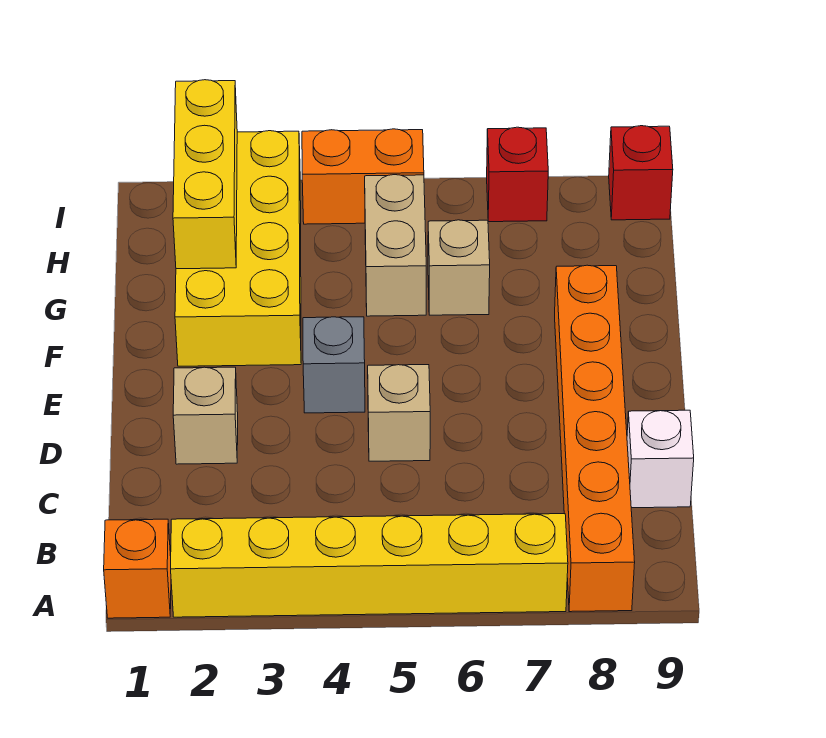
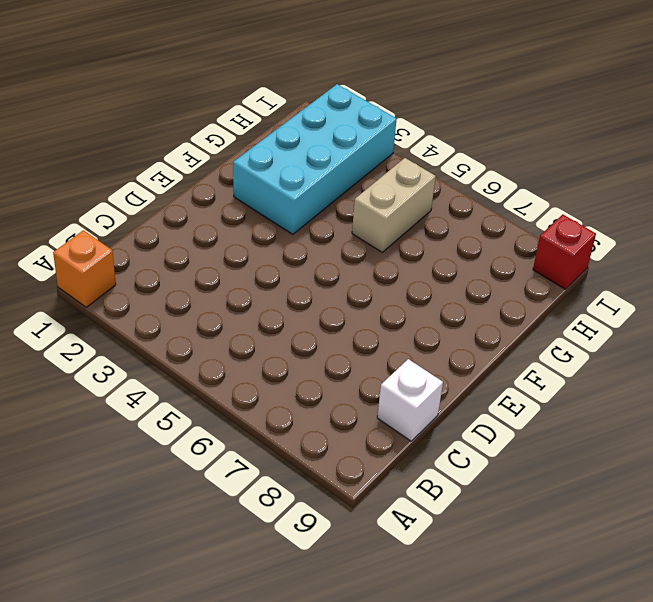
cyan brick F2:I3 level 1 -> yellow brick F2:I3 level 1
none -> yellow brick A2:A7 level 1
none -> orange brick A8:F8 level 1
none -> tan brick D2 level 1

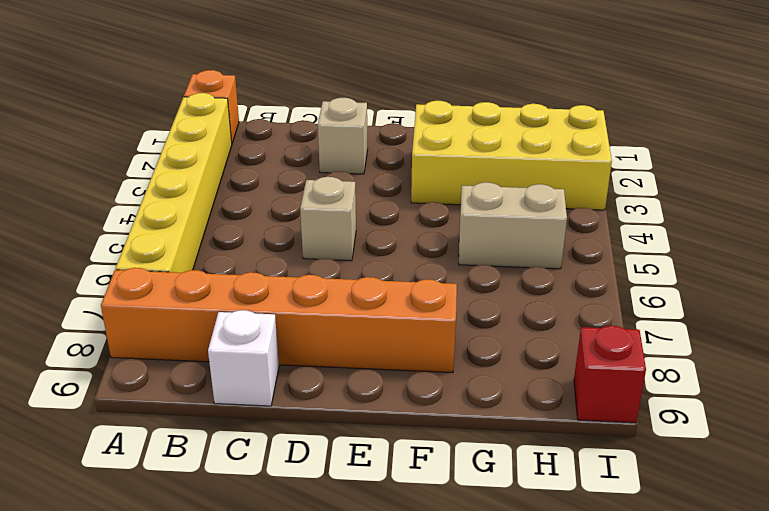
none -> grey brick E4 level 1
none -> tan brick G6 level 1
none -> orange brick I4:I5 level 1

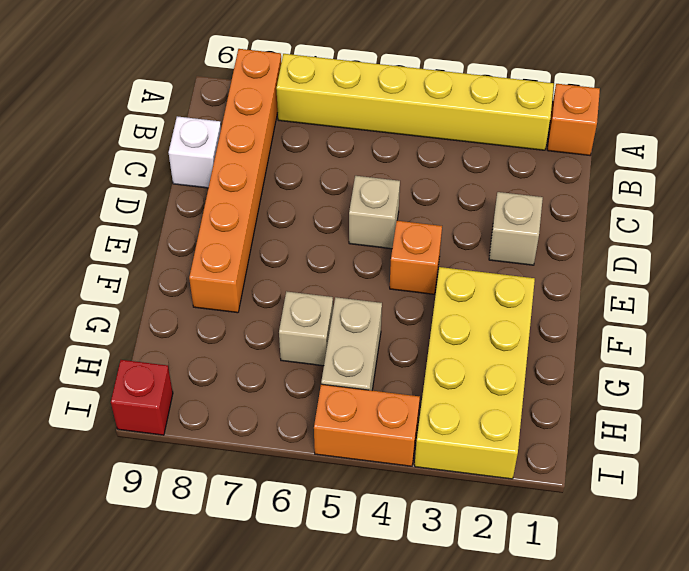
orange brick E4 level 1 -> grey brick E4 level 1
none -> red brick I7 level 1
none -> yellow brick G2:I2 level 2

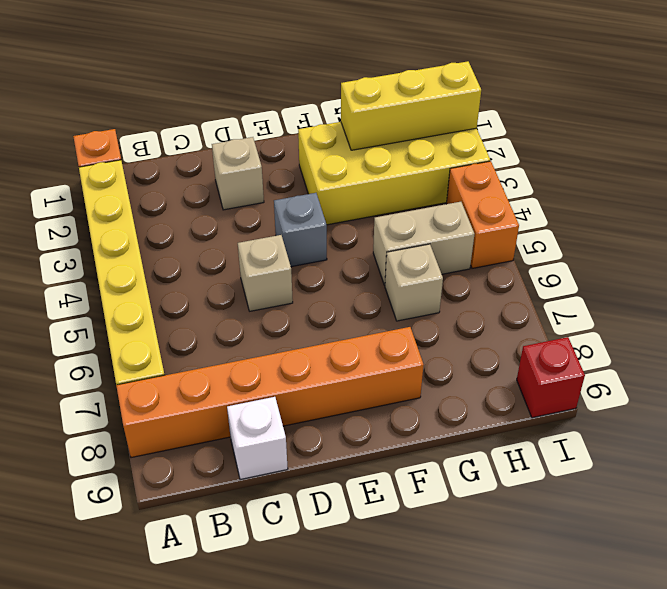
none -> red brick I7 level 1

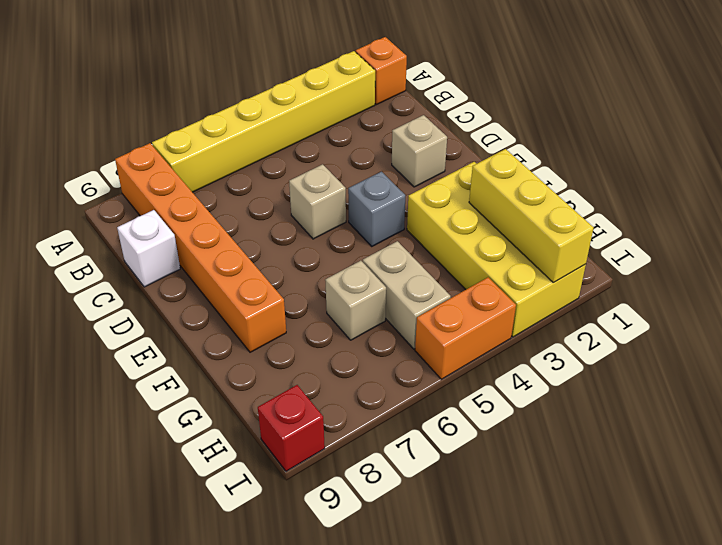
none -> red brick I7 level 1

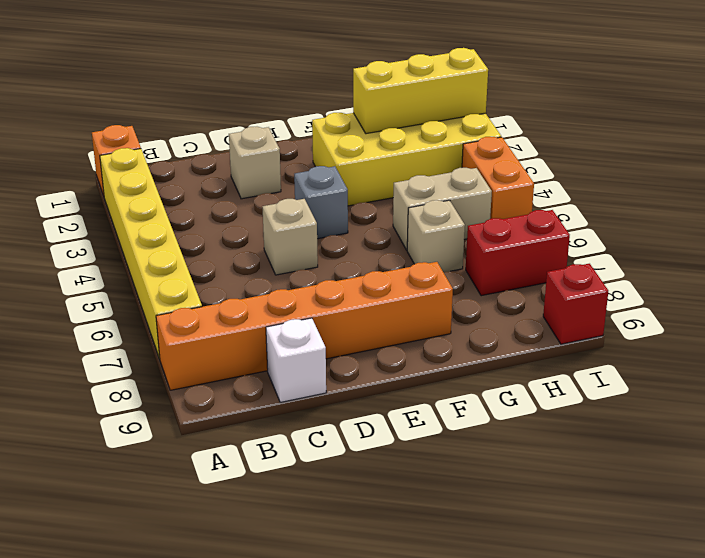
red brick H7:I7 level 1 -> red brick I7 level 1

